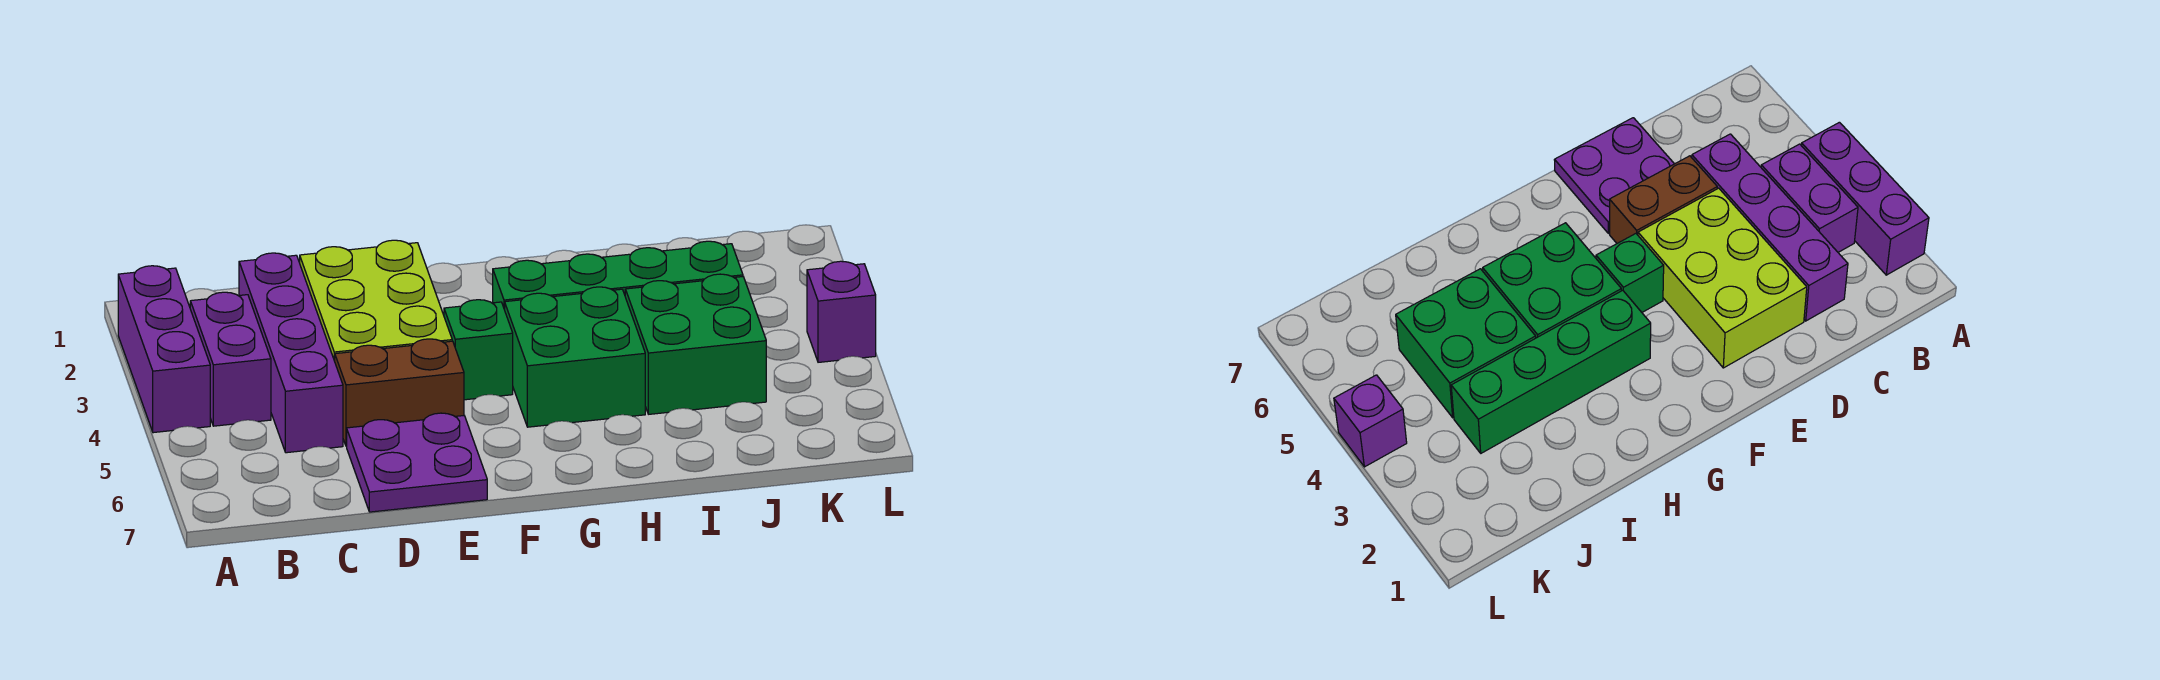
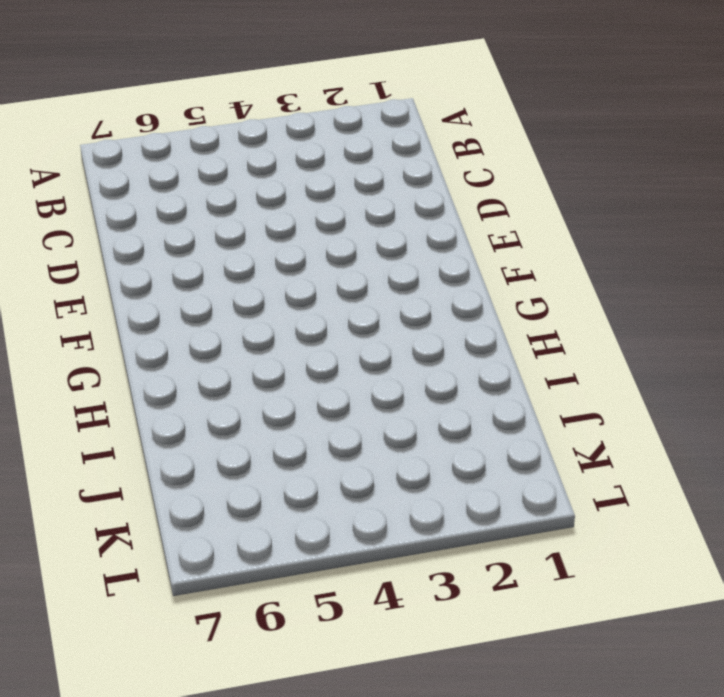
none -> purple brick A2:A4 level 1
none -> purple brick B3:B4 level 1

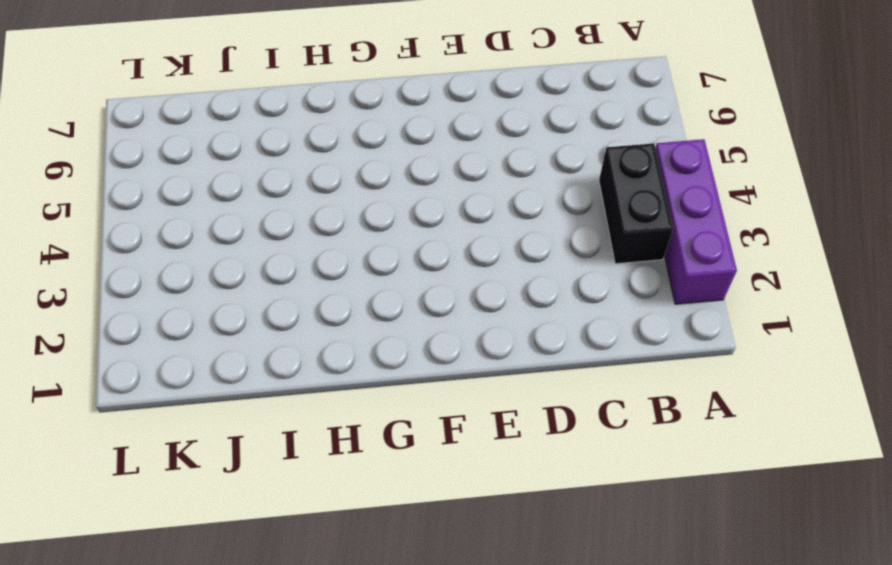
black brick B3:B4 level 1 -> purple brick B3:B4 level 1
none -> purple brick C2:C5 level 1
none -> lime brick D2:E4 level 1

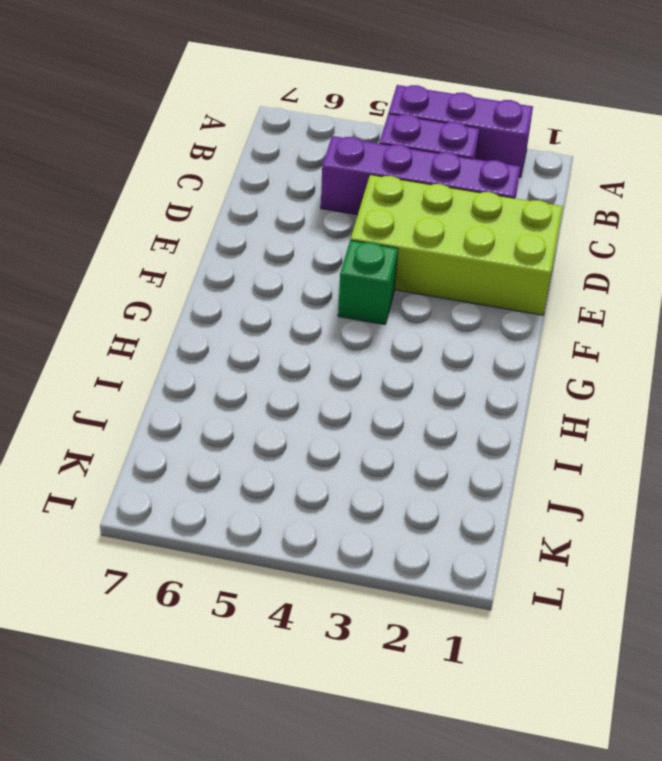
lime brick D1:E4 level 1 -> lime brick D2:E4 level 1
none -> brown brick D5:E5 level 1
none -> purple plate D6:E7 level 1

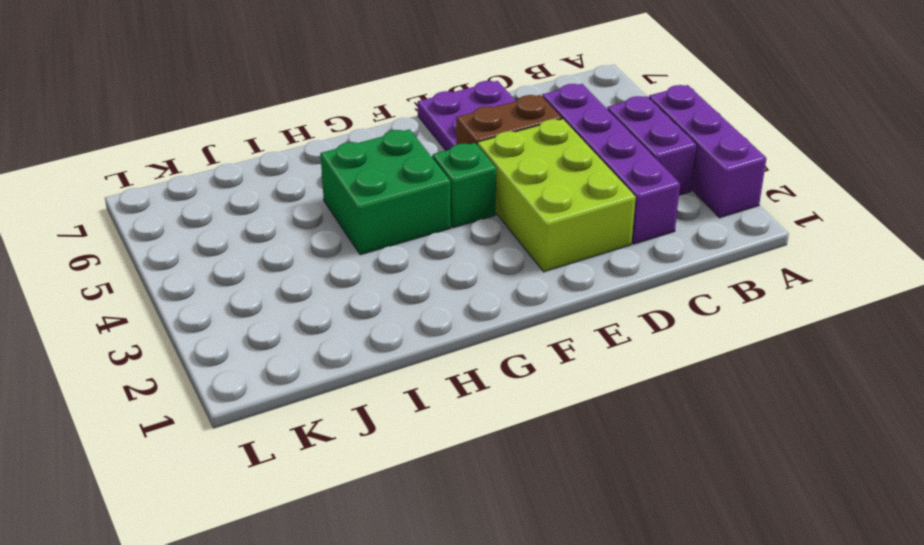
none -> green brick G3:J3 level 1
none -> green brick I4:J5 level 1

